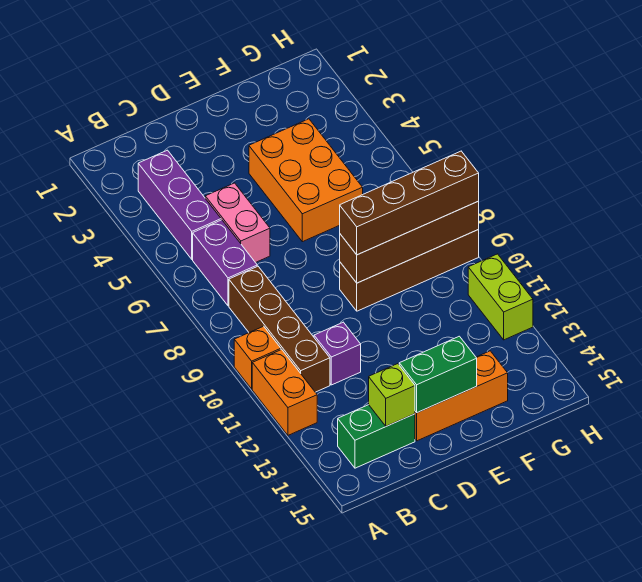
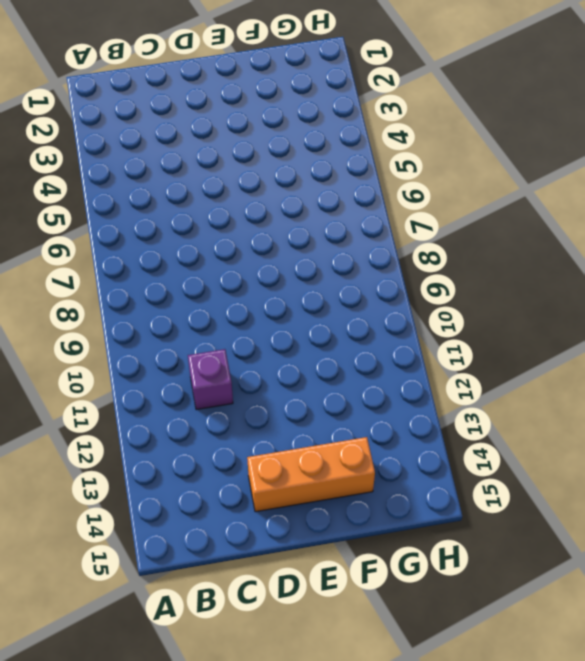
none -> orange brick A10 level 1
none -> orange brick A11:A12 level 1
none -> purple brick B3:B5 level 1

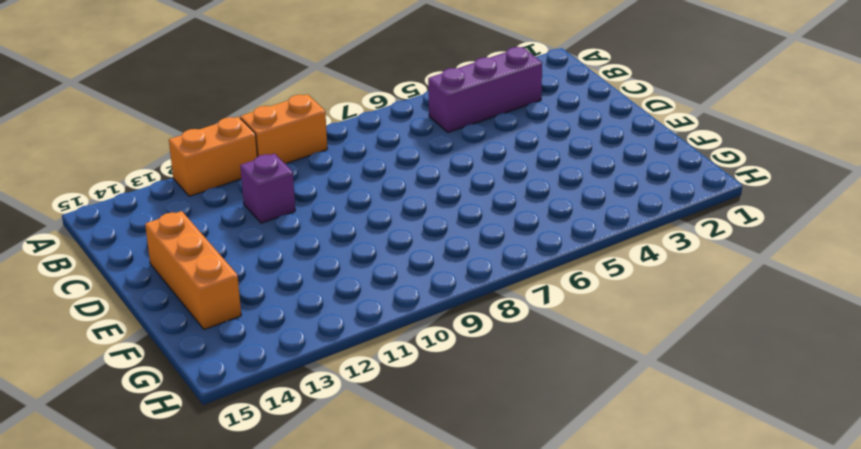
orange brick A9:A10 level 1 -> orange brick A10 level 1
none -> purple brick B6:B7 level 1
none -> brown brick B8:B11 level 1
none -> green brick B14:C14 level 1

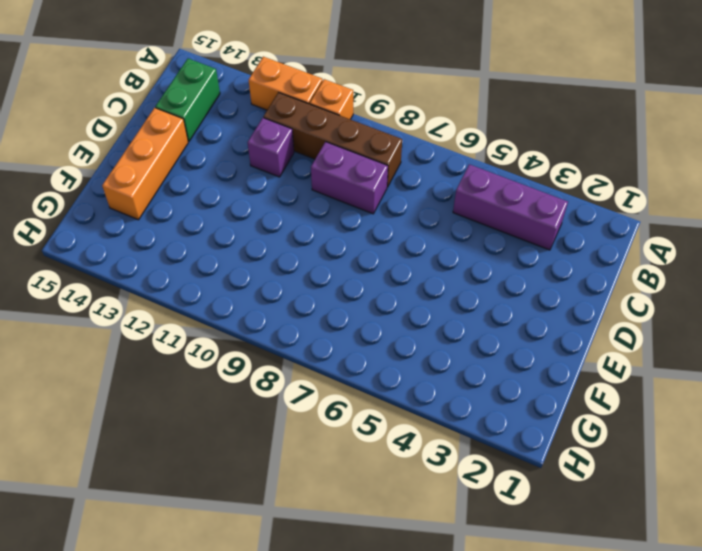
purple brick C8:C9 level 1 -> purple brick B6:B7 level 1
none -> pink brick C5:C6 level 1
none -> orange brick E4:F6 level 1
none -> brown brick E9:H9 level 1

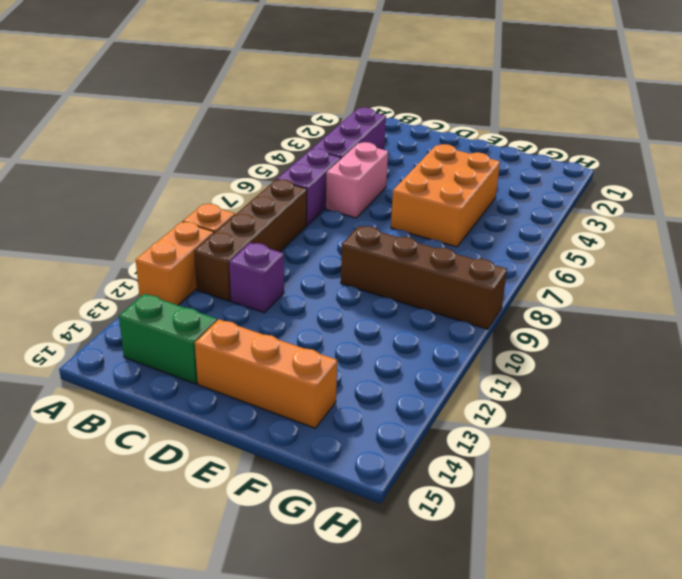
none -> lime brick H11:H12 level 1
none -> lime brick C14 level 2
none -> green brick D14:E14 level 2

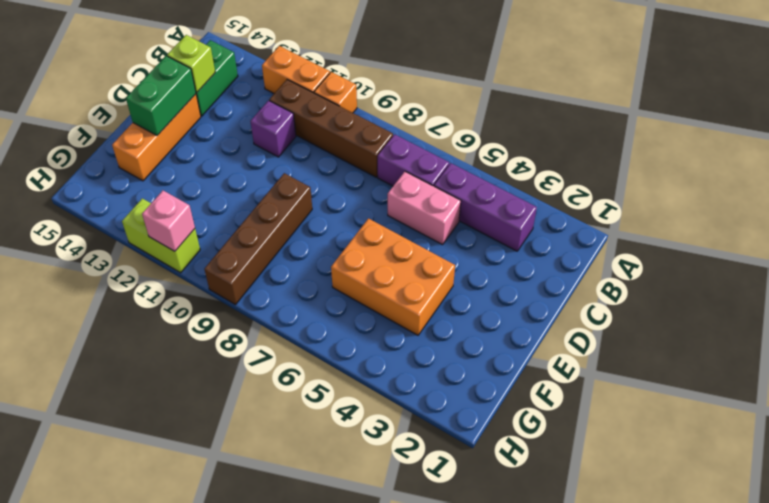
pink brick H11 level 2 -> none
none -> brown brick E9:H9 level 2
none -> brown brick E9:H9 level 3

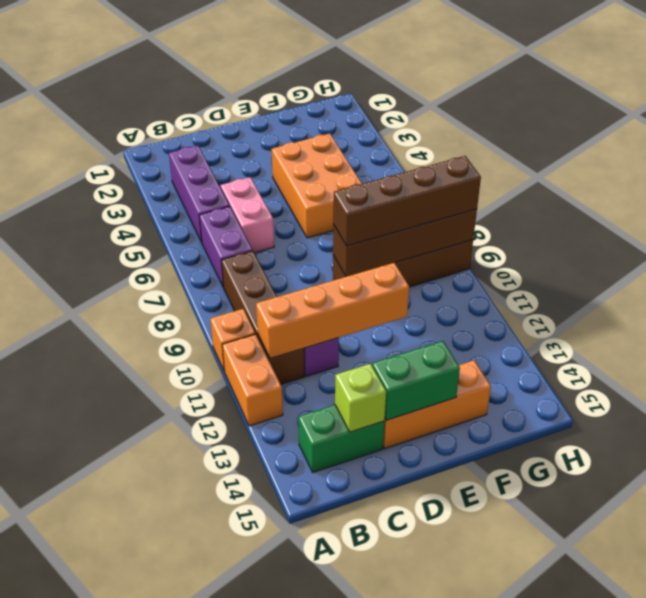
orange brick B11:E11 level 2 -> none
none -> lime brick H11:H12 level 1

